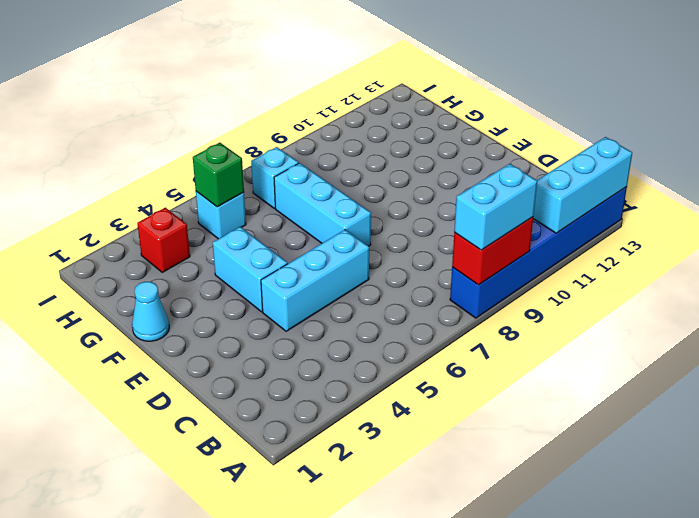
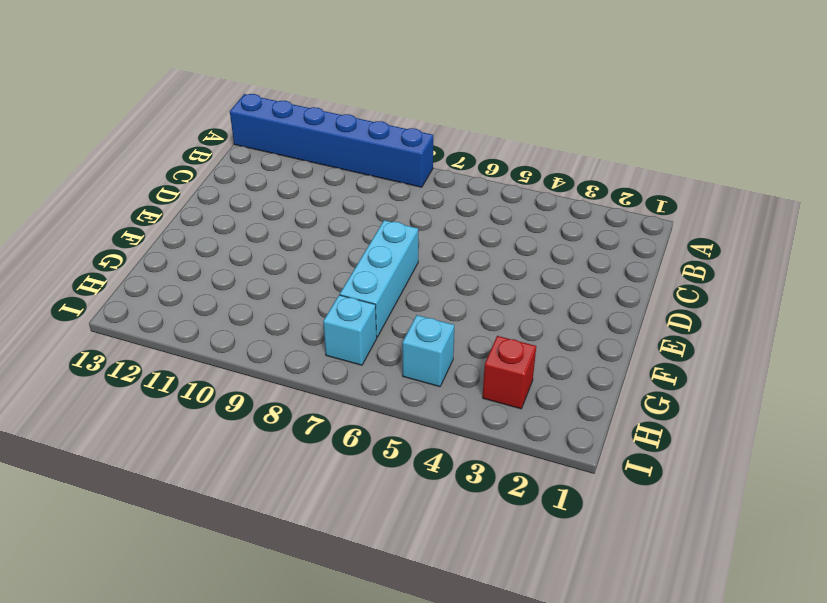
none -> cyan brick D4:D6 level 1
none -> cyan brick E4:F4 level 1
none -> cyan cone F1 level 1

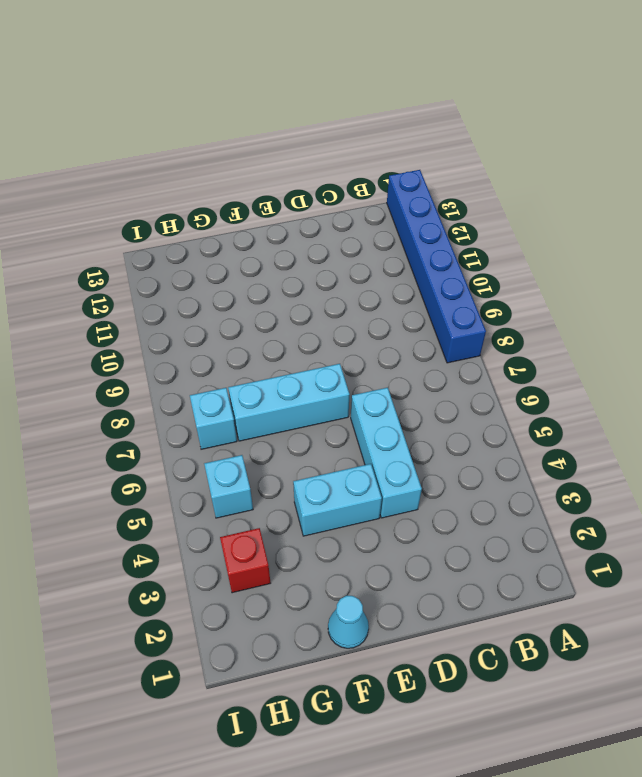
none -> red brick A8:A9 level 2
none -> cyan brick A11:A13 level 2
none -> green brick H5 level 2

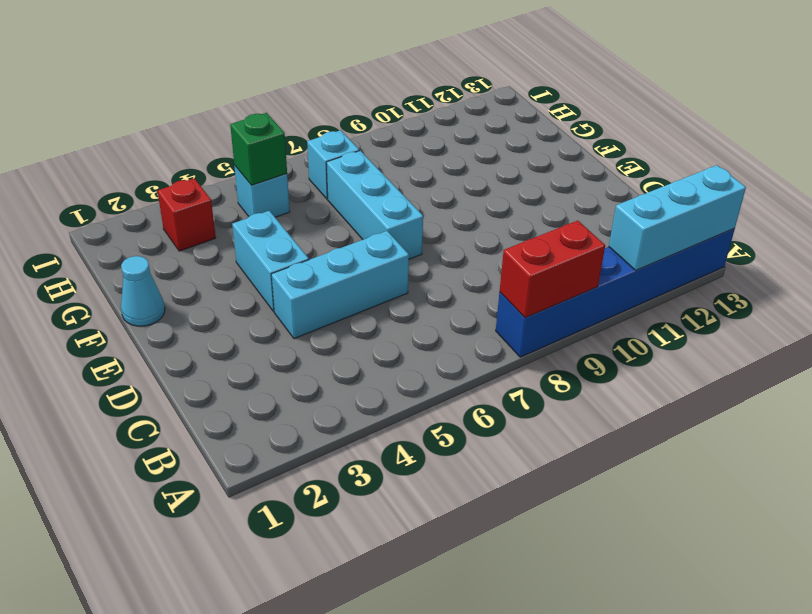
none -> cyan brick A8:A9 level 3

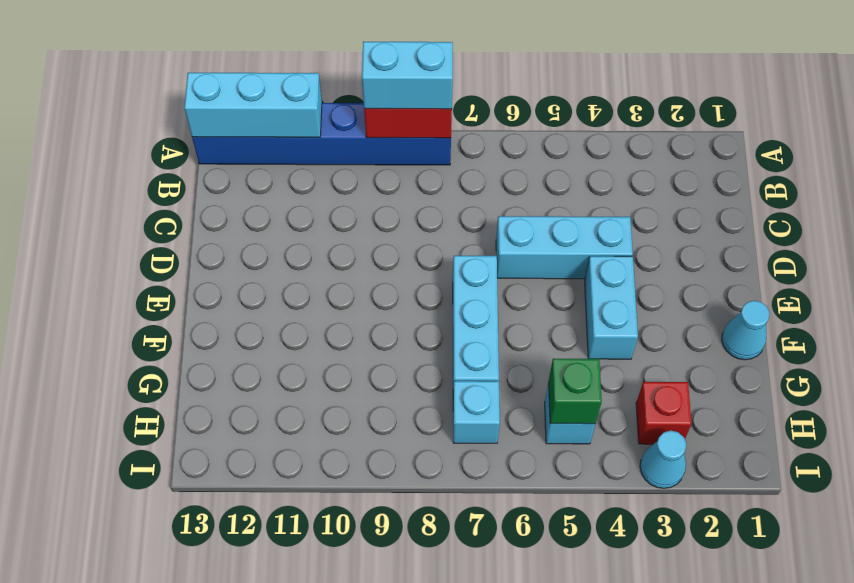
cyan cone I3 level 1 -> none

